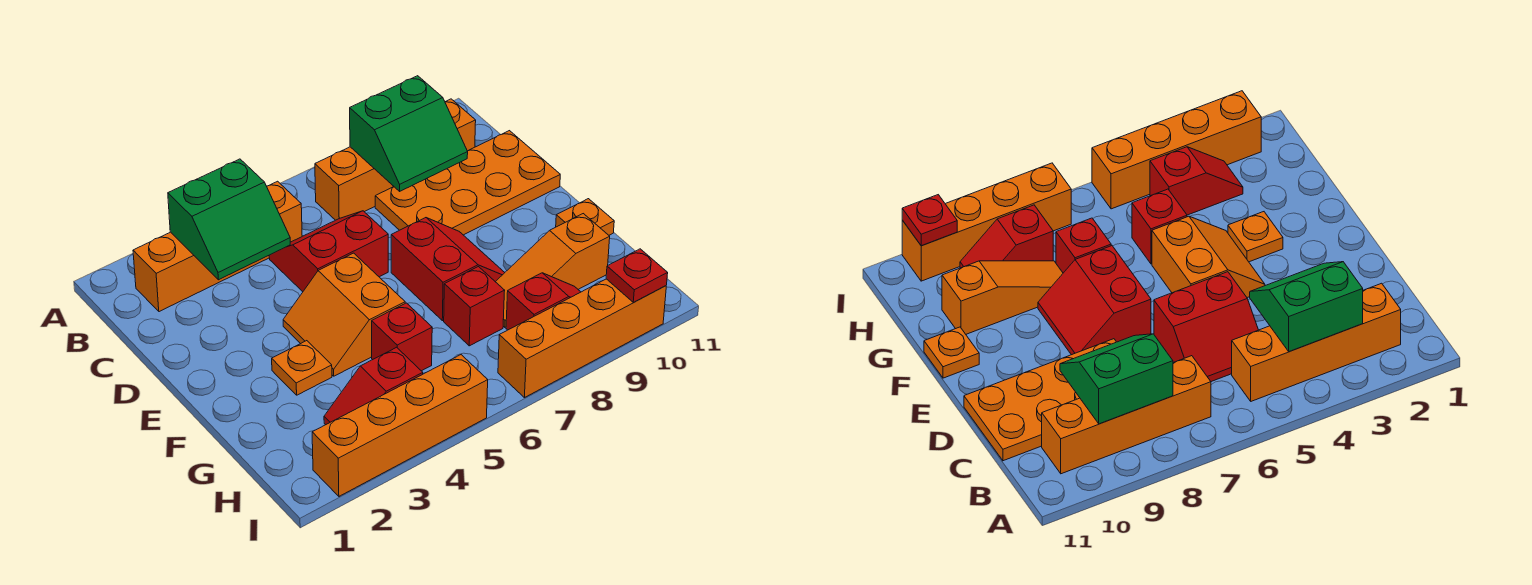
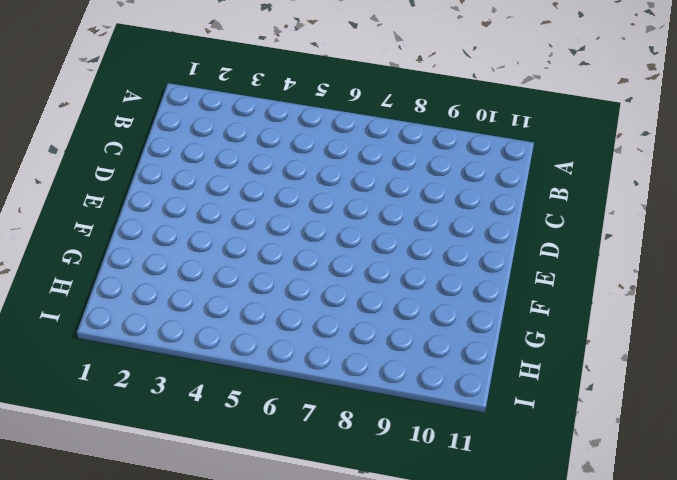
none -> orange brick B2:B5 level 1
none -> orange brick B7:B10 level 1
none -> red slope C5:D6 level 1 top D

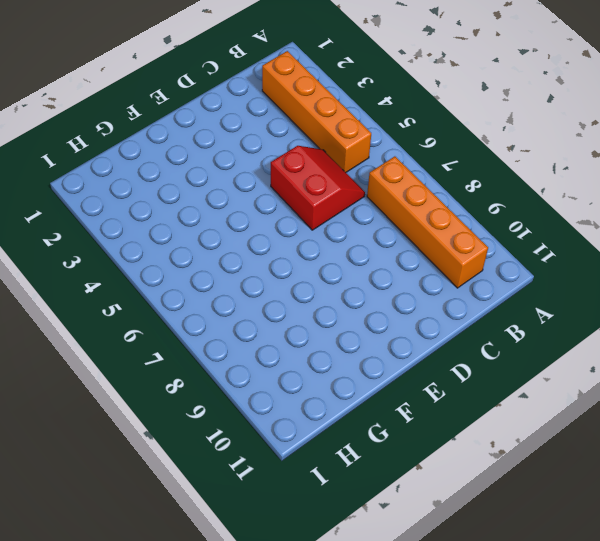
none -> orange plate C8:D11 level 1
none -> orange slope E4:F5 level 1 top 5
none -> red slope E7:F8 level 1 top 7

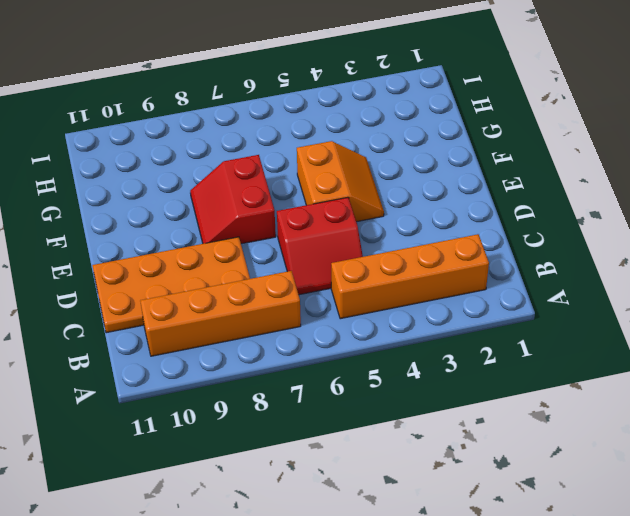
none -> orange plate F3 level 1
none -> orange plate F11 level 1
none -> red brick G5 level 1

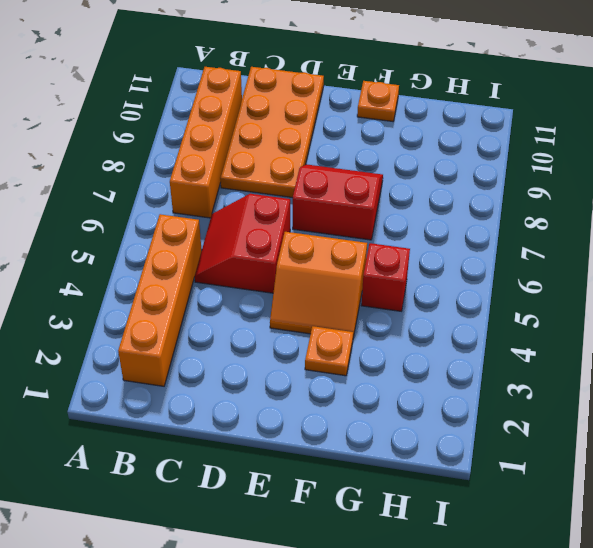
none -> red brick G7 level 1
none -> orange slope G8:G10 level 1 top 10
none -> red slope H3:H4 level 1 top 4

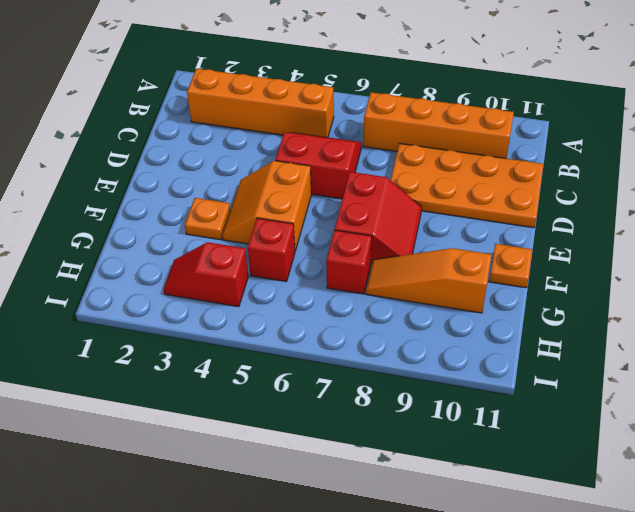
none -> red slope H8:H9 level 1 top 8
none -> orange brick I2:I5 level 1
none -> orange brick I7:I10 level 1

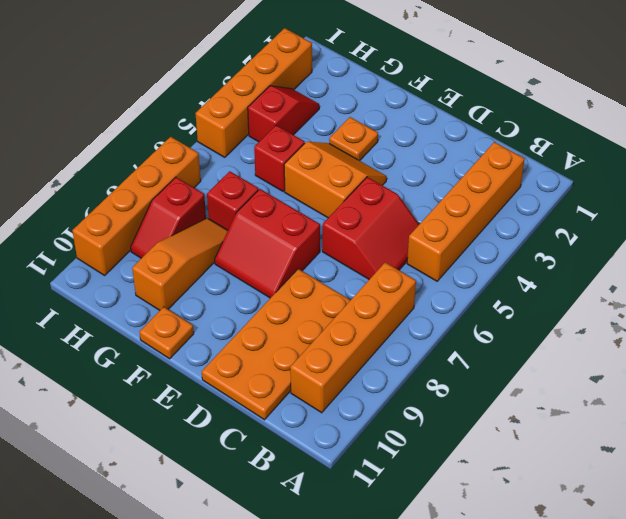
none -> green slope B3:C4 level 2 top B
none -> green slope B8:C9 level 2 top B
none -> red plate I10 level 2

